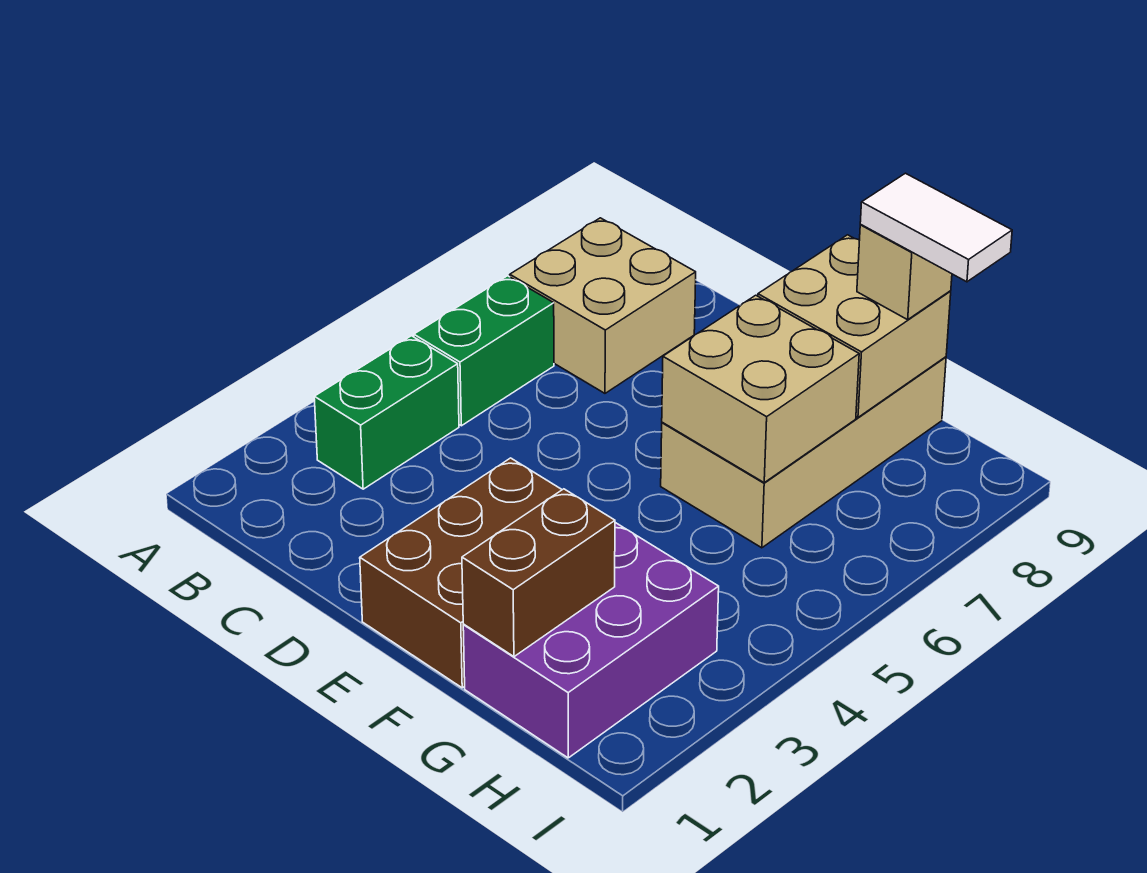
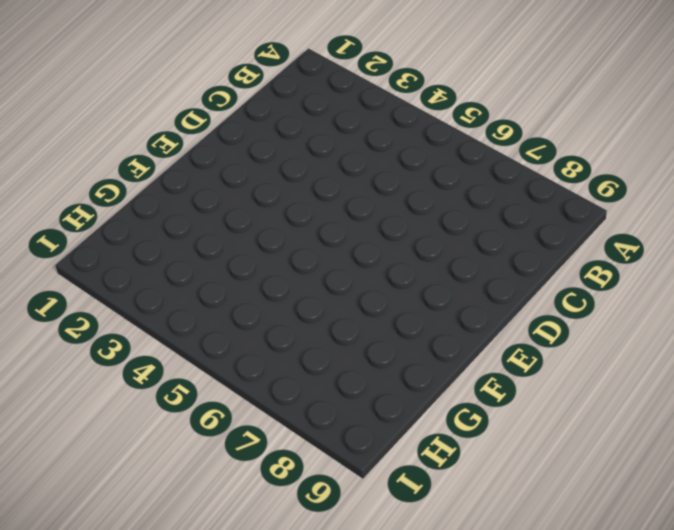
none -> green brick B3:B4 level 1
none -> green brick B5:B6 level 1

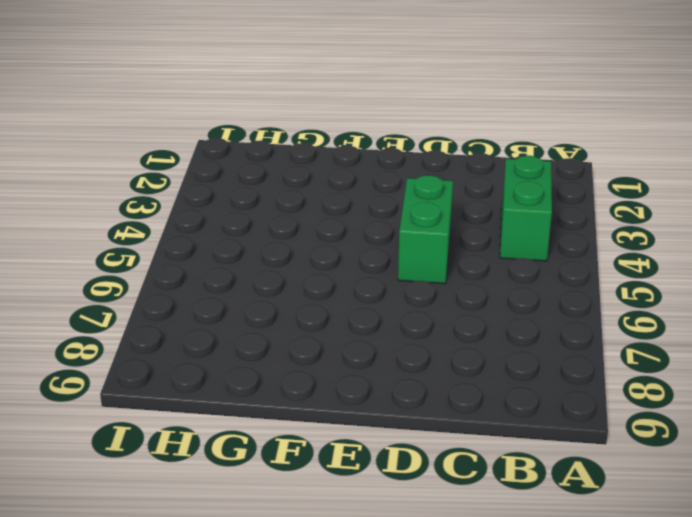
green brick D4:D5 level 1 -> green brick B5:B6 level 1
none -> tan brick B7:C8 level 1
none -> brown brick E1:F3 level 1

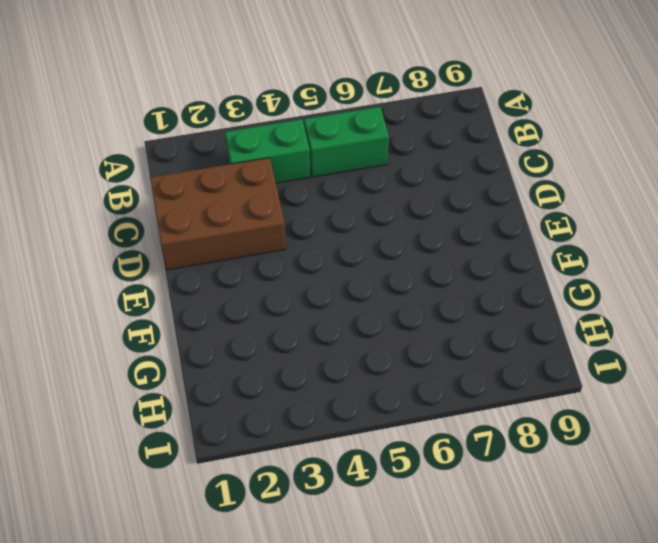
brown brick C1:D3 level 1 -> brown brick E1:F3 level 1
none -> tan brick B7:C8 level 1
none -> tan brick F6:G9 level 1

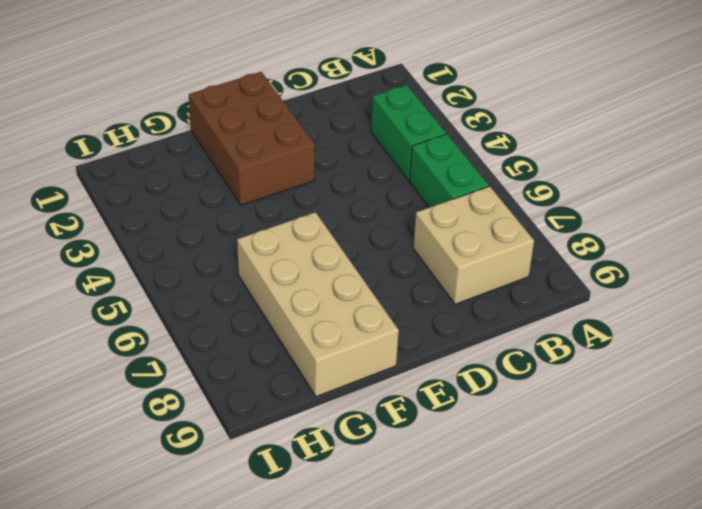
none -> purple brick G1:H3 level 1
none -> tan brick F6:G7 level 2

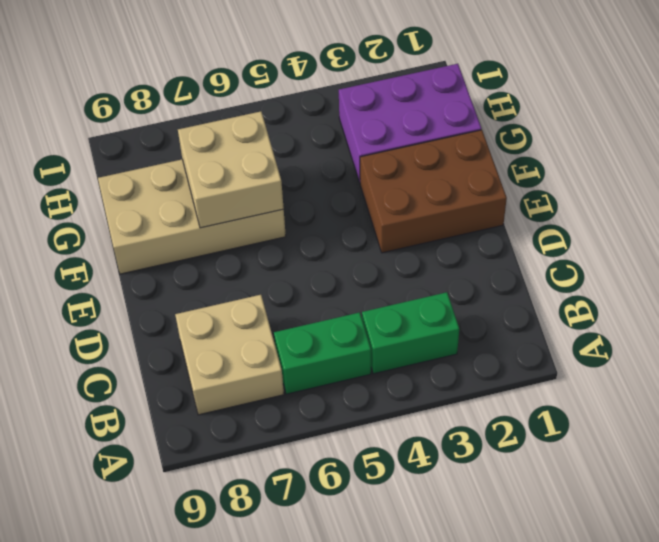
none -> tan brick F8:G9 level 2
none -> brown brick G1:G2 level 2

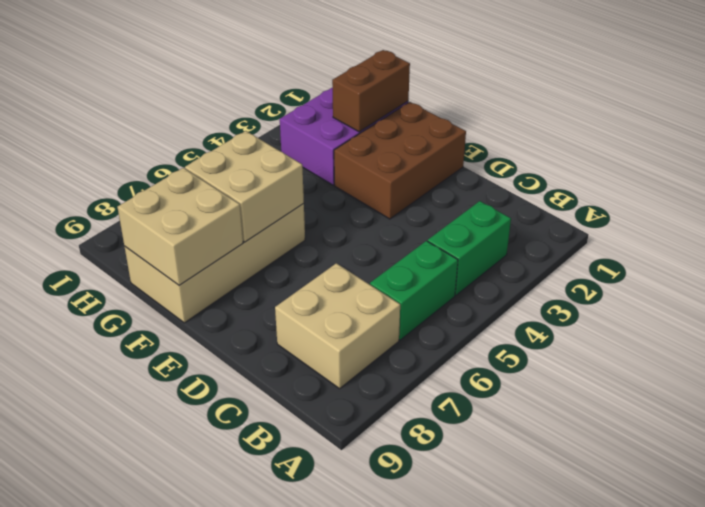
none -> tan brick G9 level 3
none -> white tile G9:H9 level 4

